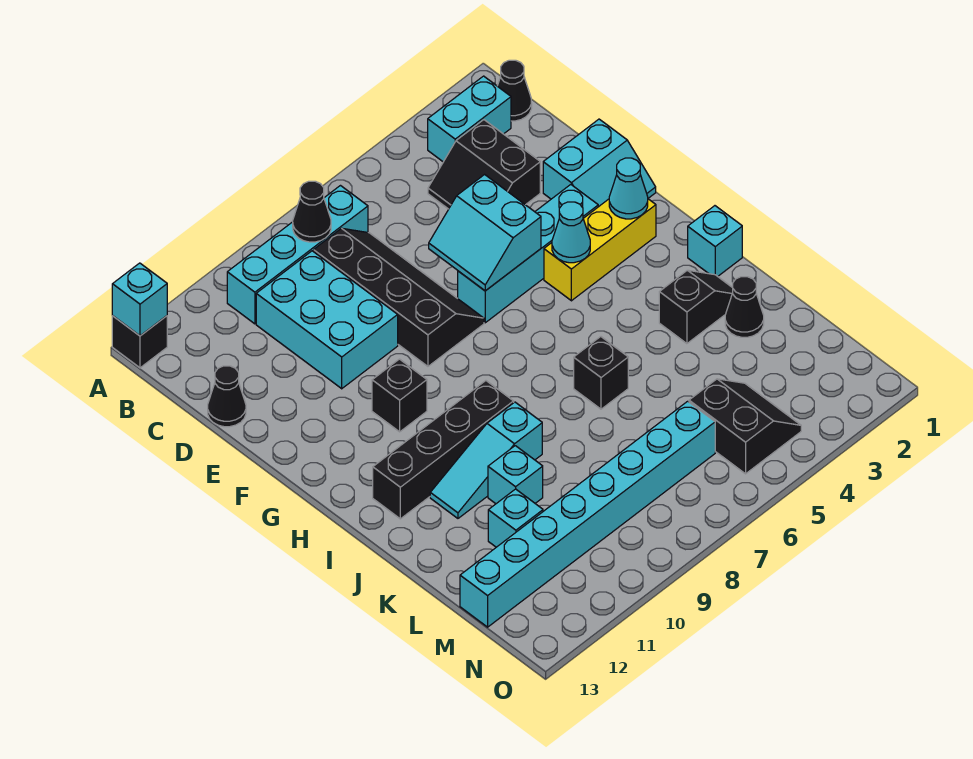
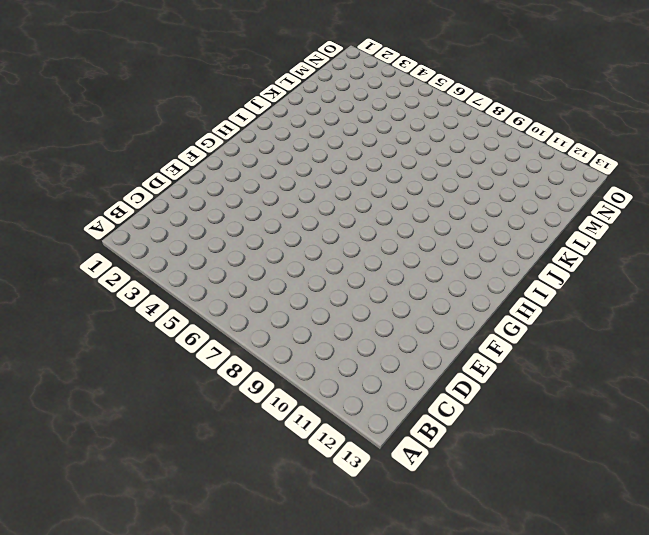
none -> black brick A13 level 1
none -> black cone B1 level 1
none -> cyan brick B2:B3 level 1

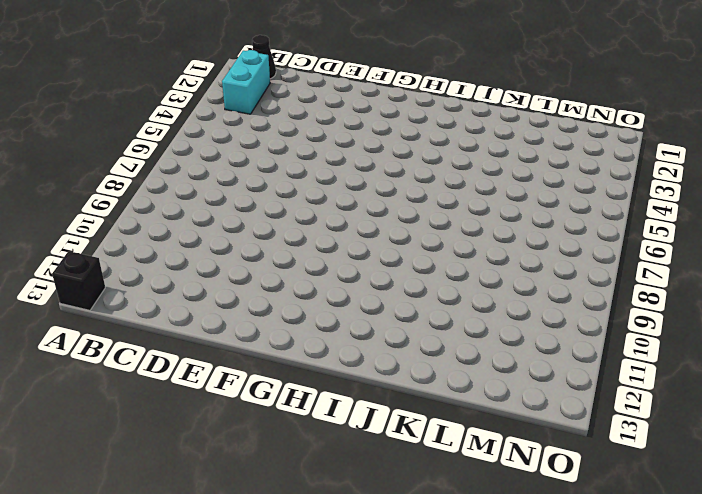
none -> cyan brick B7:B10 level 1
none -> black slope C3:D4 level 1 top 3
none -> black slope C7:F8 level 1 top 8

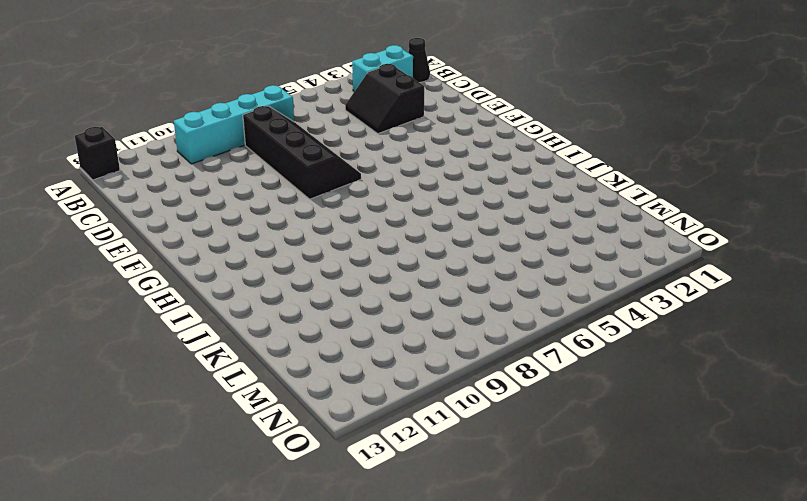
none -> cyan brick C9:E10 level 1
none -> black cone D13 level 1
none -> cyan slope E1:F2 level 1 top E

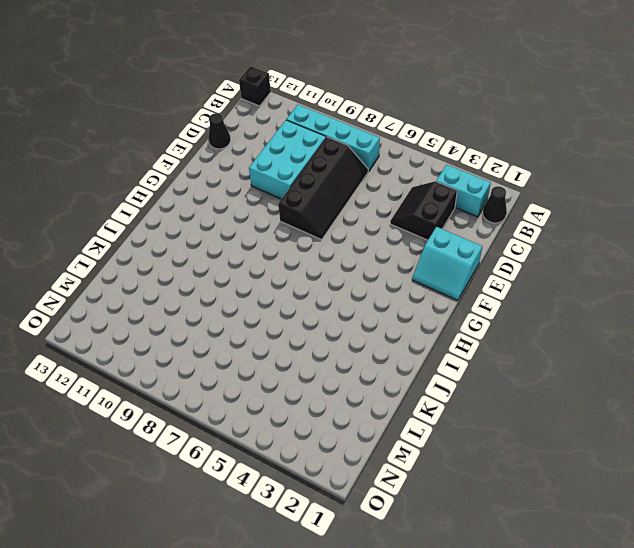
none -> cyan brick F3:F6 level 1
none -> yellow brick G2:G4 level 1
none -> black brick G10 level 1

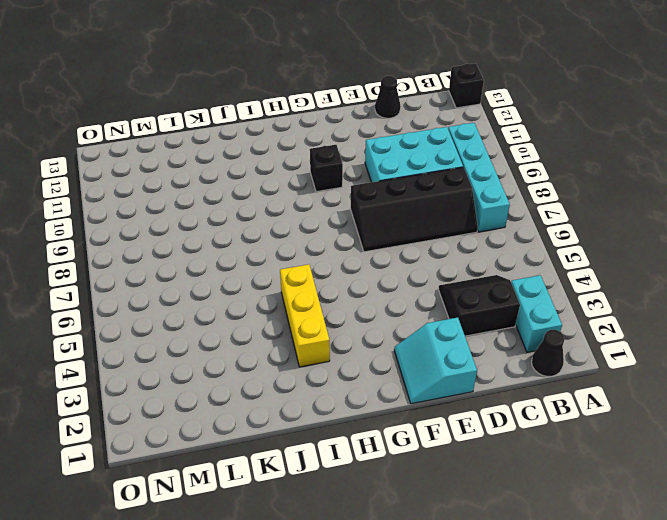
yellow brick I3:I5 level 1 -> yellow brick G2:G4 level 1
none -> cyan brick F3:F6 level 1
none -> cyan brick I1 level 1
none -> black brick I9:I12 level 1

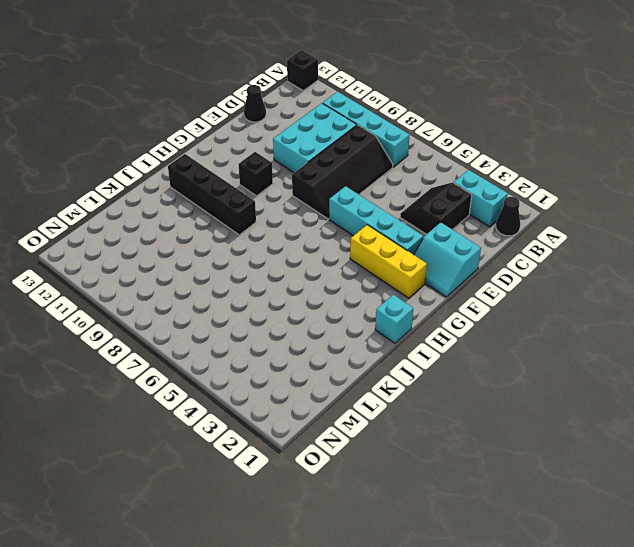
none -> black slope J2:J3 level 1 top 3
none -> black brick J6 level 1
none -> cyan slope J9:J11 level 1 top 9

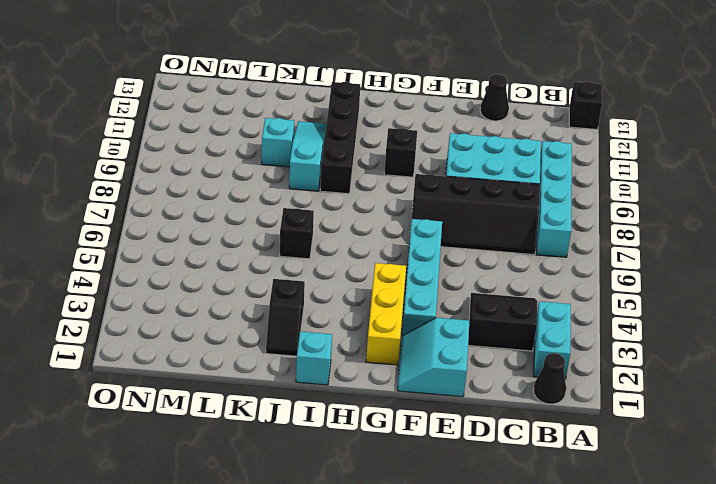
none -> black cone K2 level 1
none -> cyan brick L11 level 1
none -> black slope M4:N5 level 1 top 5

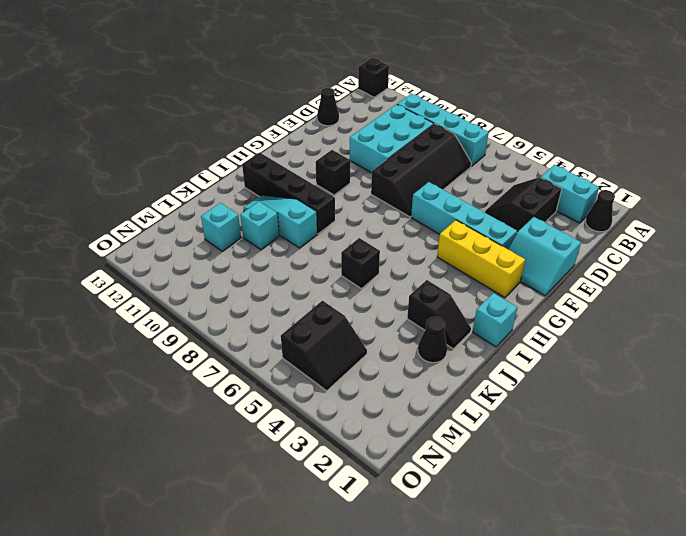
none -> cyan brick M6:M13 level 1
none -> cyan brick A13 level 2
none -> black cone B8 level 2

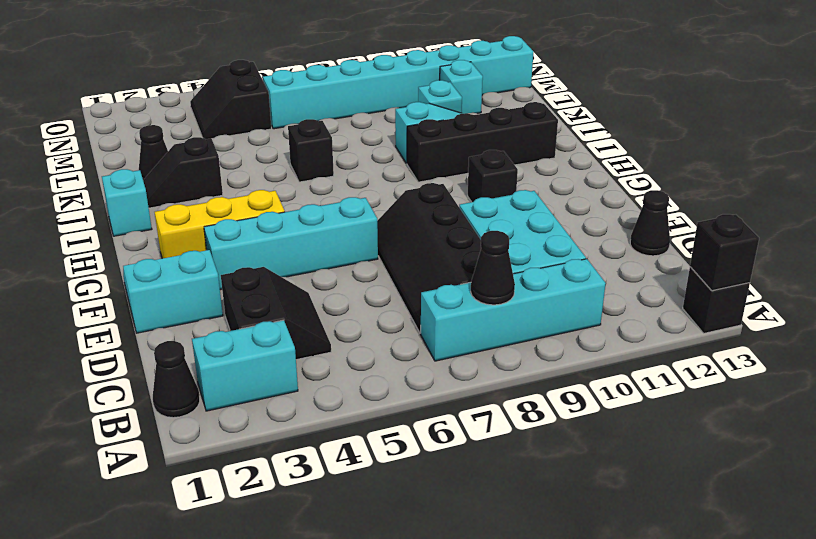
black brick A13 level 2 -> cyan brick A13 level 2
none -> cyan slope E5:F6 level 2 top 5
none -> cyan cone G2 level 2
none -> cyan cone G4 level 2

